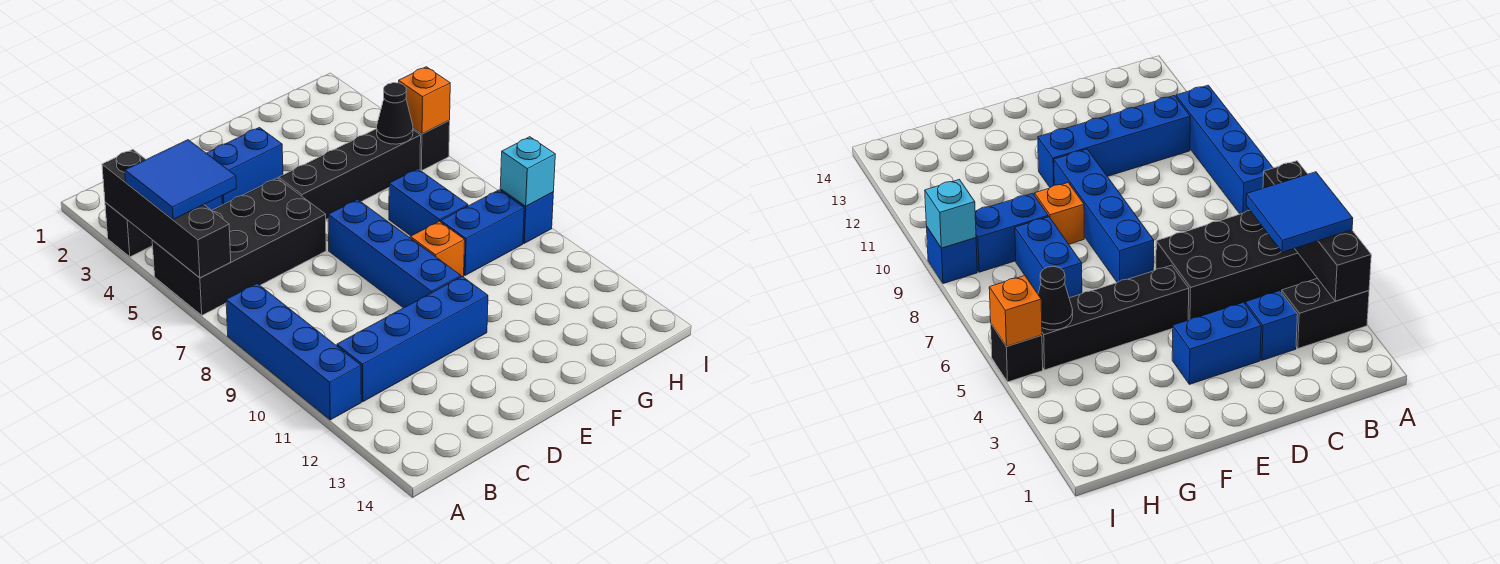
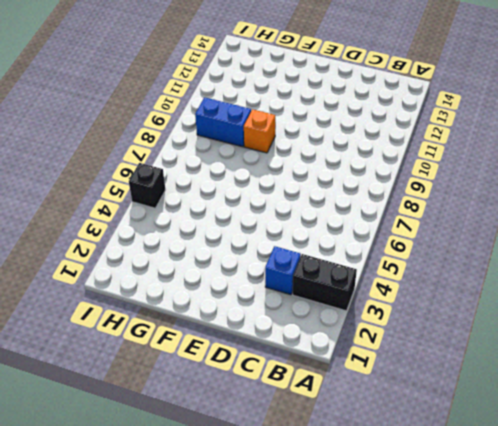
none -> black brick A5:D6 level 1
none -> blue brick A8:A11 level 1
none -> blue brick B11:E11 level 1

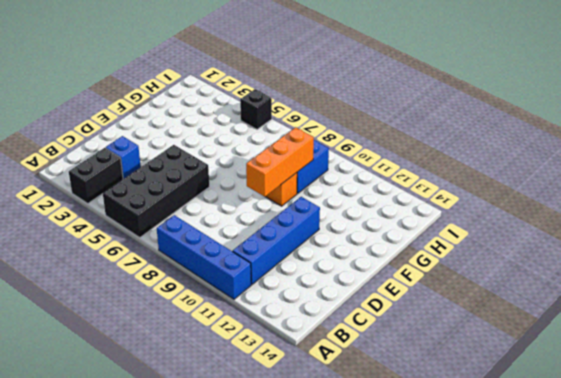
orange brick E9:G9 level 2 -> none
none -> blue brick D3:E3 level 1
none -> black brick E5:H5 level 1
none -> blue brick E7:E10 level 1

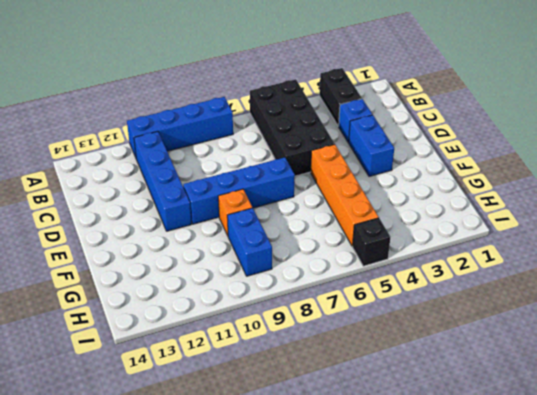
orange brick E5:H5 level 1 -> black brick E5:H5 level 1
none -> blue brick G7:G8 level 1
none -> blue brick I9 level 1
none -> black brick A3:A6 level 2

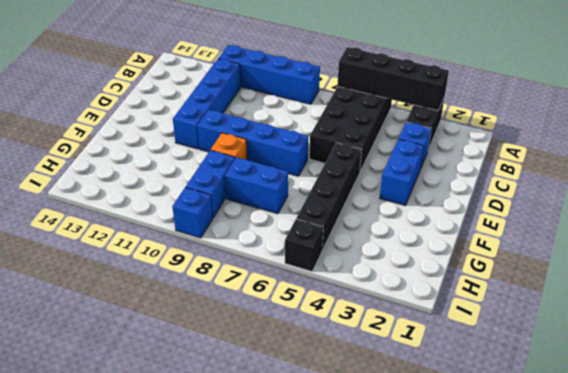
none -> black cone H5 level 2
none -> orange brick I5 level 2
none -> cyan brick I9 level 2

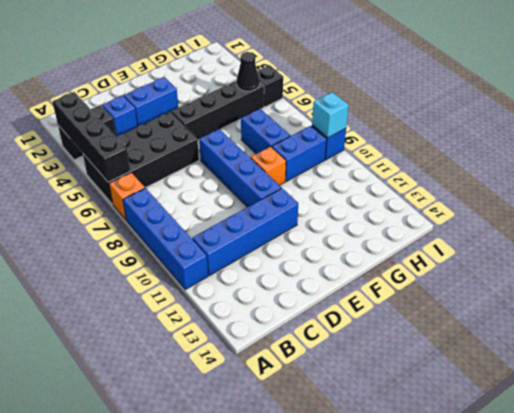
orange brick A7 level 1 -> orange brick I5 level 2
none -> blue tile A4:B5 level 3

